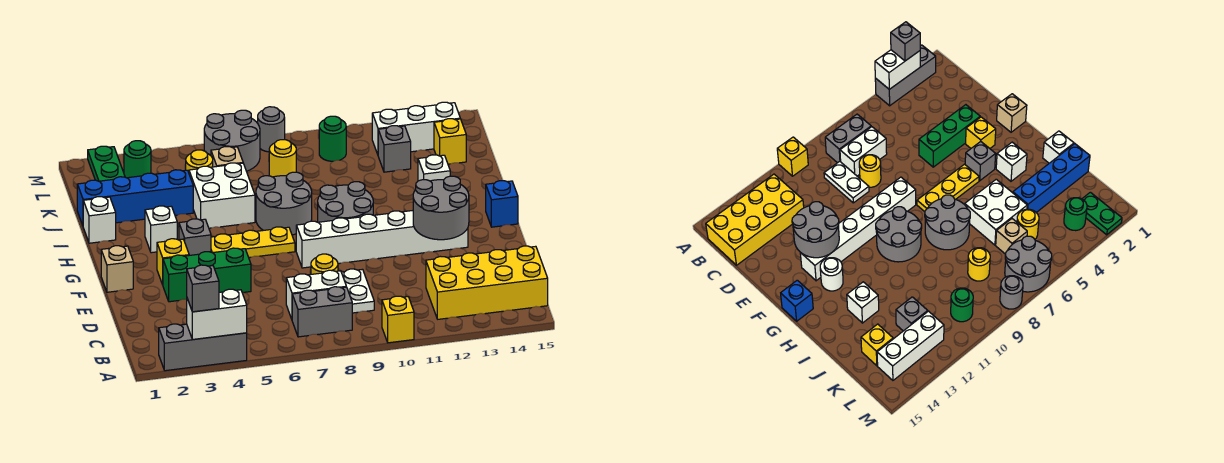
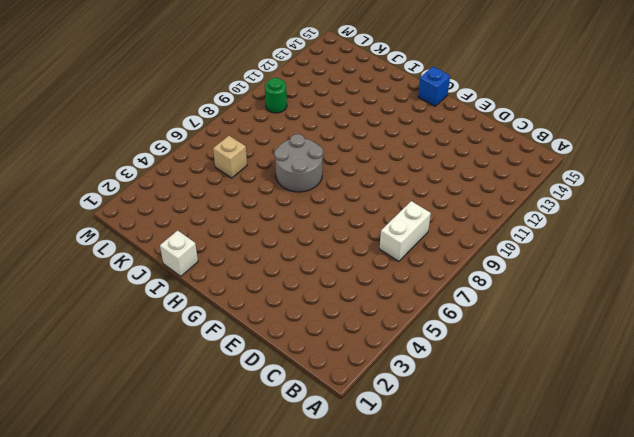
none -> grey brick A2:A4 level 1
none -> yellow brick A10 level 1
none -> grey brick B7:B8 level 1
none -> yellow brick B12:C15 level 1

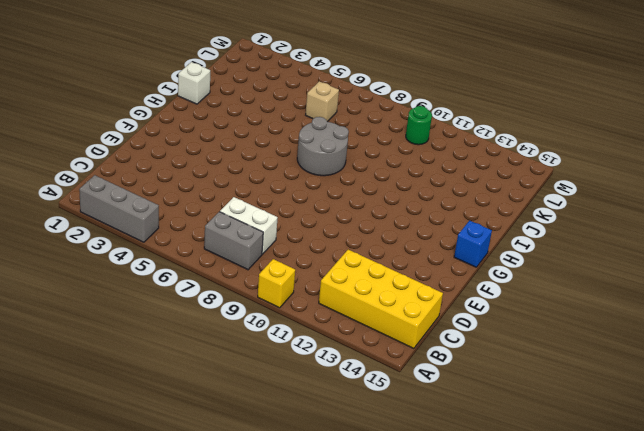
none -> white plate C9:D9 level 1
none -> yellow round brick D8 level 1
none -> green brick E3:E5 level 1
none -> tan brick F1 level 1

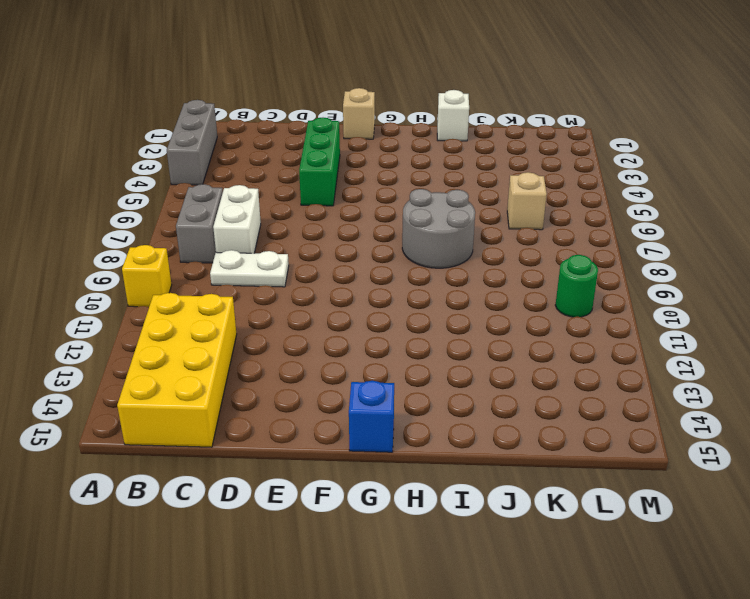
none -> yellow round brick D8 level 1
none -> yellow brick F3 level 1
none -> white brick F8:F13 level 1
none -> grey brick G4 level 1

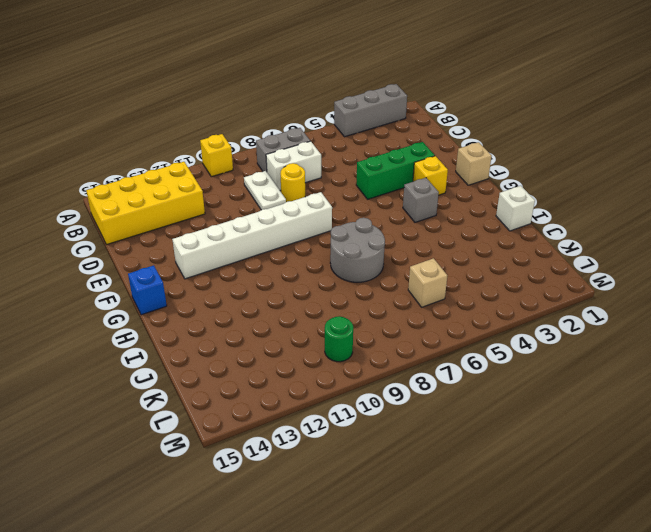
none -> yellow plate G5:G7 level 1
none -> grey round brick G9:H10 level 1
none -> white round brick G13 level 1
none -> white brick H3 level 1

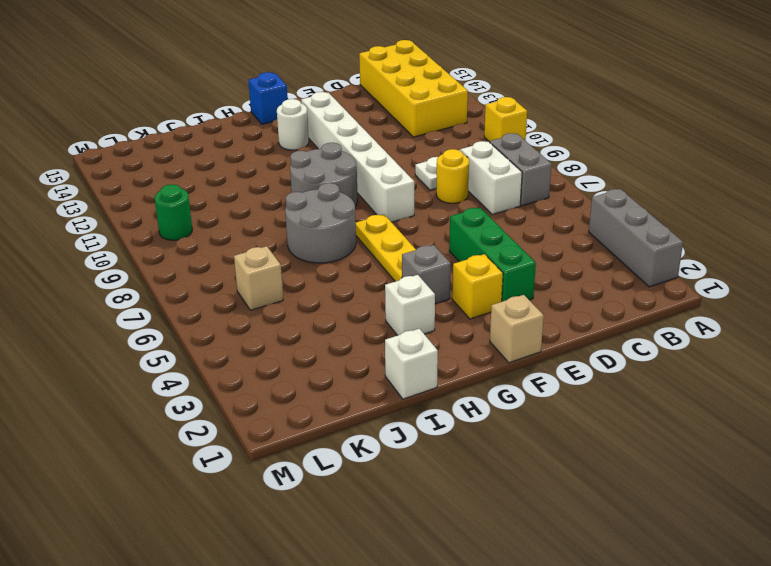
none -> white brick I5:J6 level 1
none -> white brick I13 level 1
none -> blue brick J1:J4 level 1
none -> yellow round brick K5 level 1

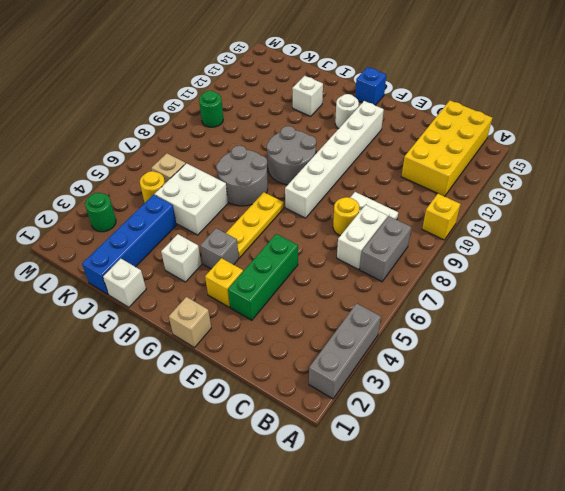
none -> yellow round brick K8 level 1
none -> grey brick K12 level 1
none -> yellow brick K14 level 1
none -> green plate L2:M2 level 1

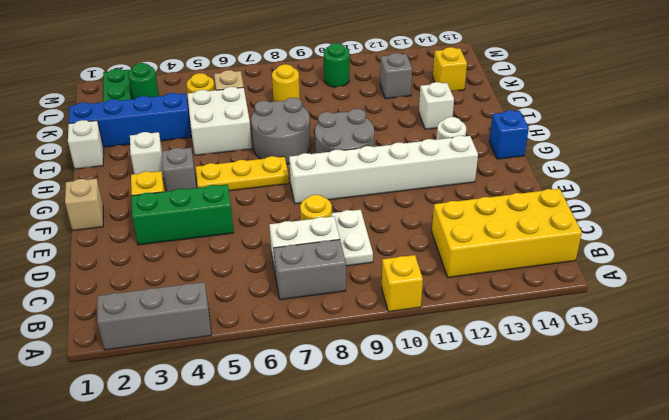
none -> grey round brick L6:M7 level 1
none -> white brick L12:L14 level 1
none -> grey round brick M8 level 1
none -> white brick A3:A4 level 2

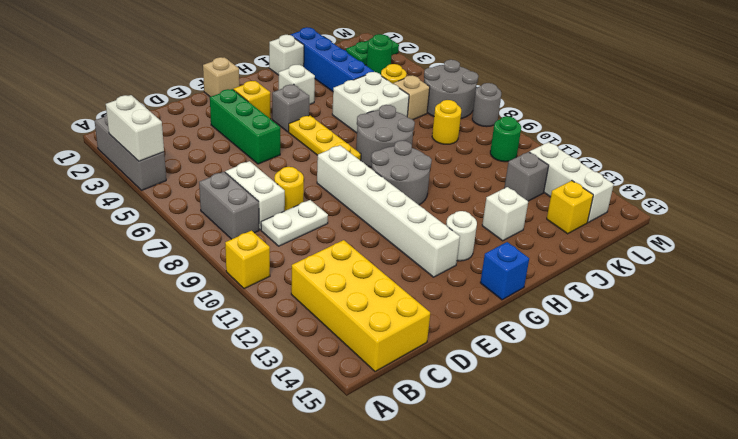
none -> grey round brick E12:F13 level 2
none -> grey brick A3 level 3

